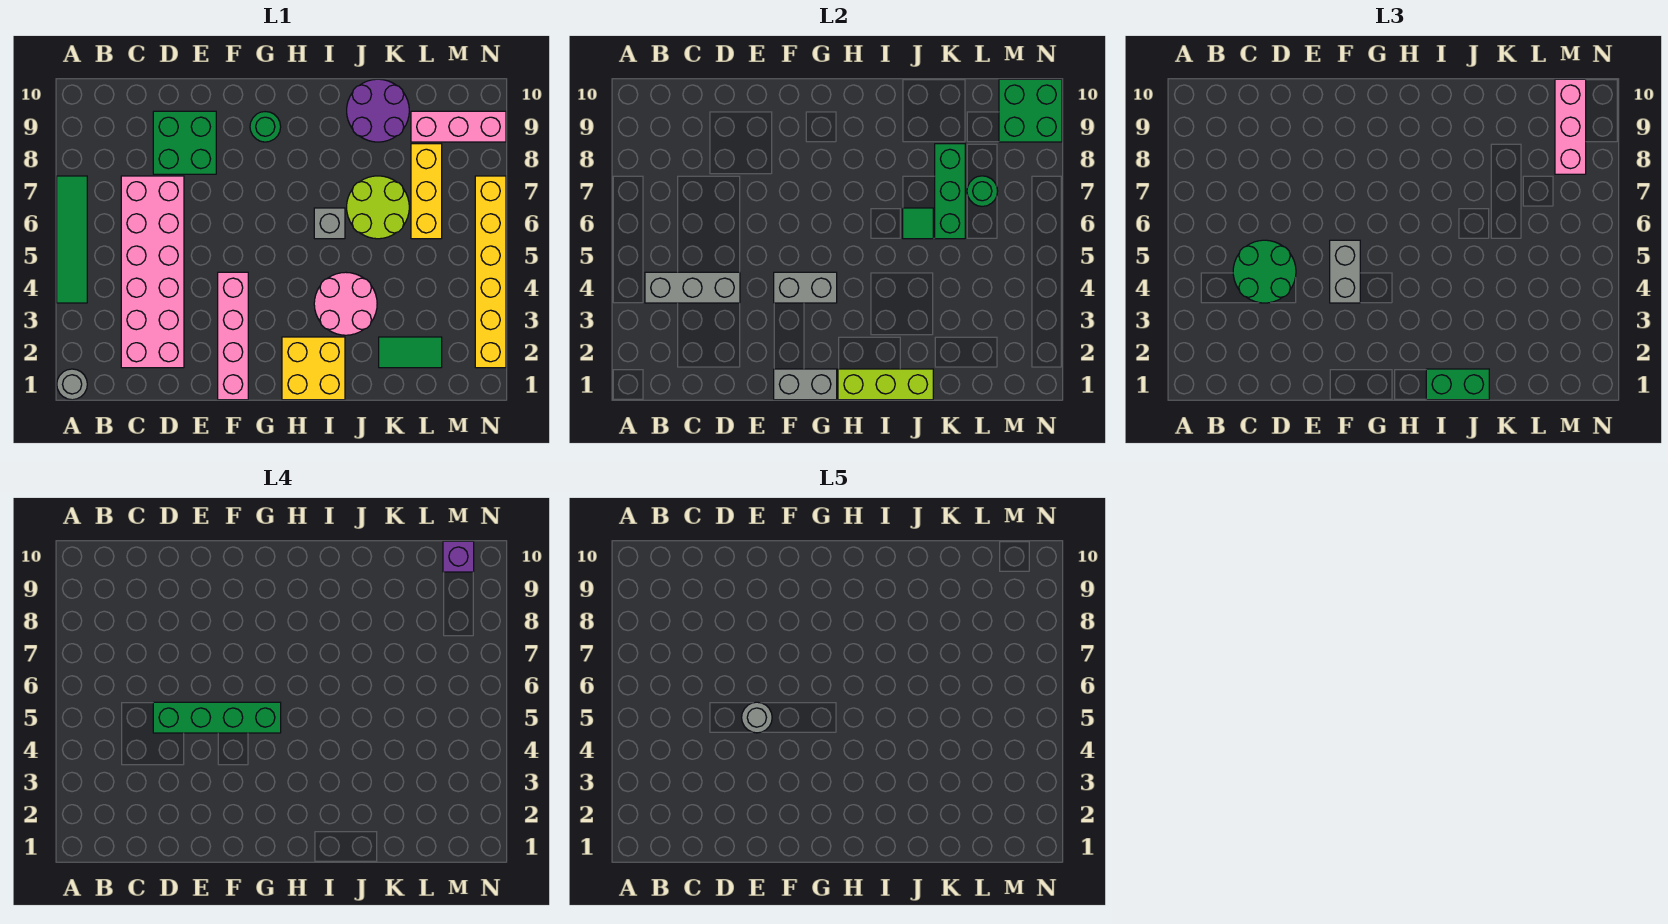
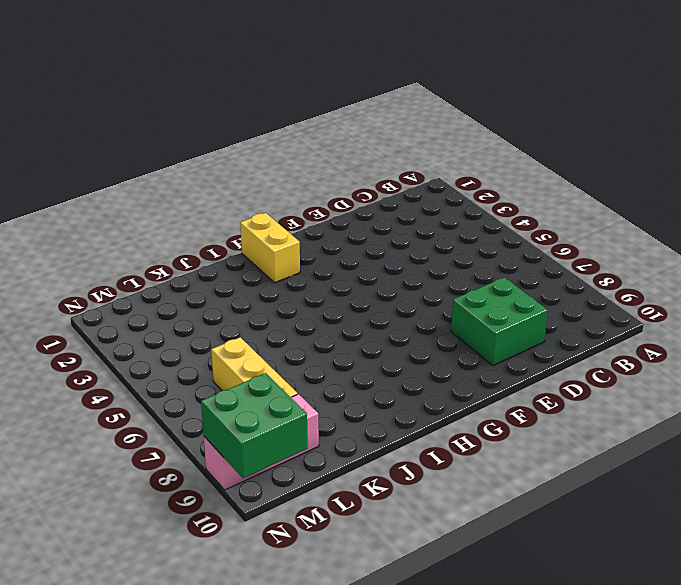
yellow brick H1:H2 level 1 -> yellow brick H1:I2 level 1
none -> grey round brick A1 level 1
none -> green tile A4:A7 level 1
none -> pink brick C2:D7 level 1
none -> pink brick F1:F4 level 1

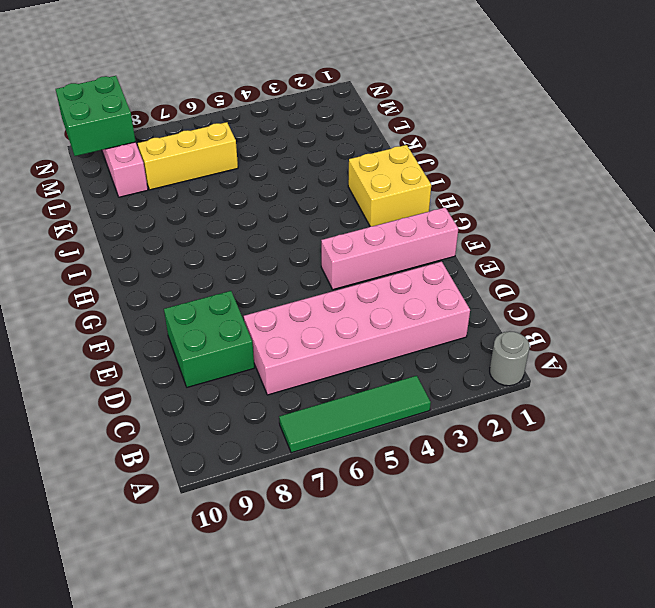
none -> green round brick G9 level 1
none -> pink round brick I3:J4 level 1
none -> grey brick I6 level 1
none -> lime round brick J6:K7 level 1

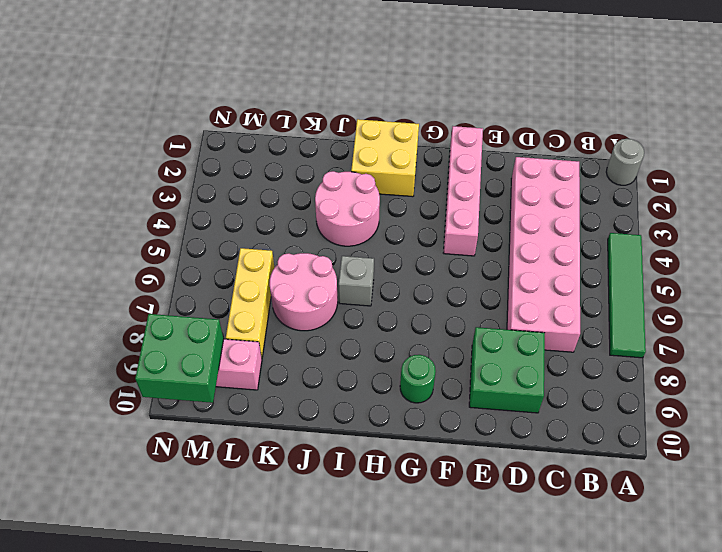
pink round brick J6:K7 level 1 -> lime round brick J6:K7 level 1
none -> purple round brick J9:K10 level 1
none -> green tile K2:L2 level 1
none -> yellow brick N2:N7 level 1
none -> grey brick B4:D4 level 2

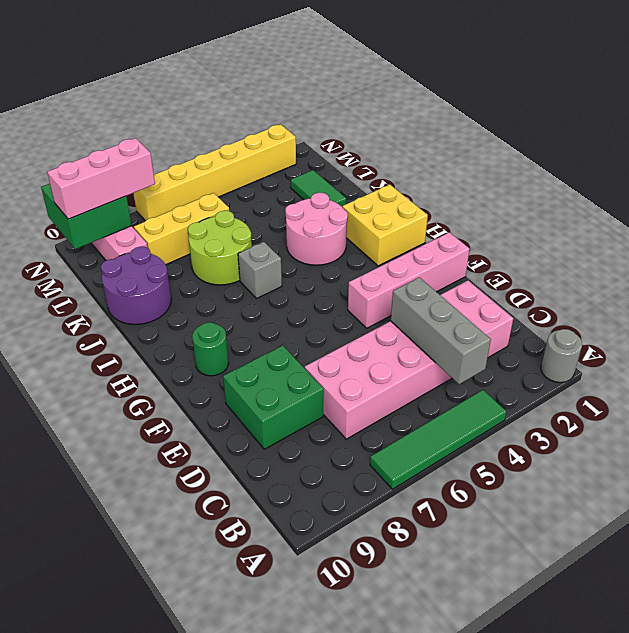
none -> grey brick F1:G1 level 2
none -> grey brick F4:G4 level 2
none -> lime brick H1:J1 level 2
none -> green tile J6 level 2

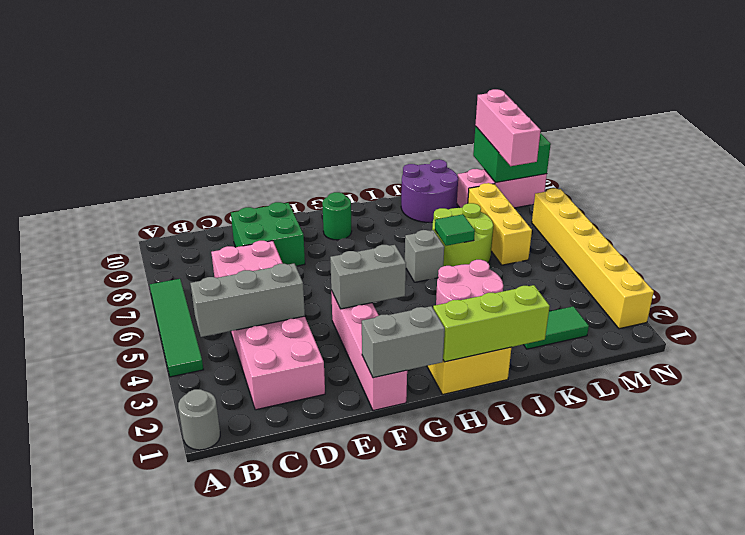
none -> green brick K6:K8 level 2
none -> green round brick L7 level 2
none -> green round brick C4:D5 level 3
none -> grey brick F4:F5 level 3

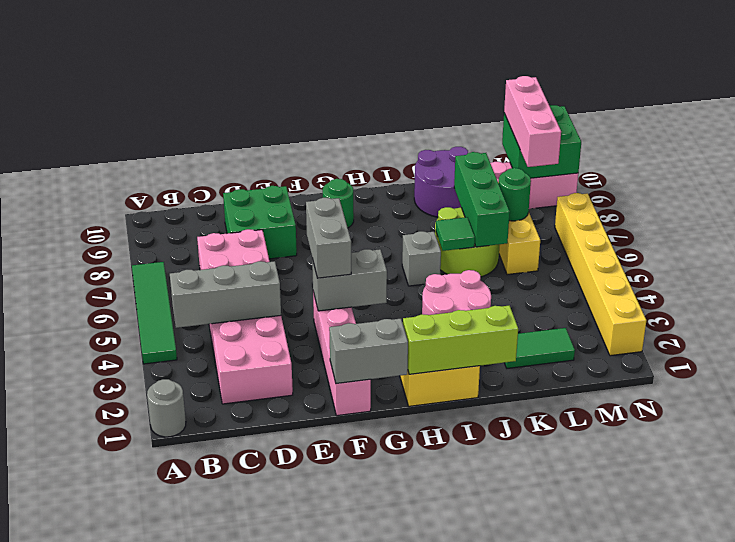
none -> green round brick C4:D5 level 3
none -> green brick I1:J1 level 3
none -> green brick D5:G5 level 4
none -> purple brick M10 level 4

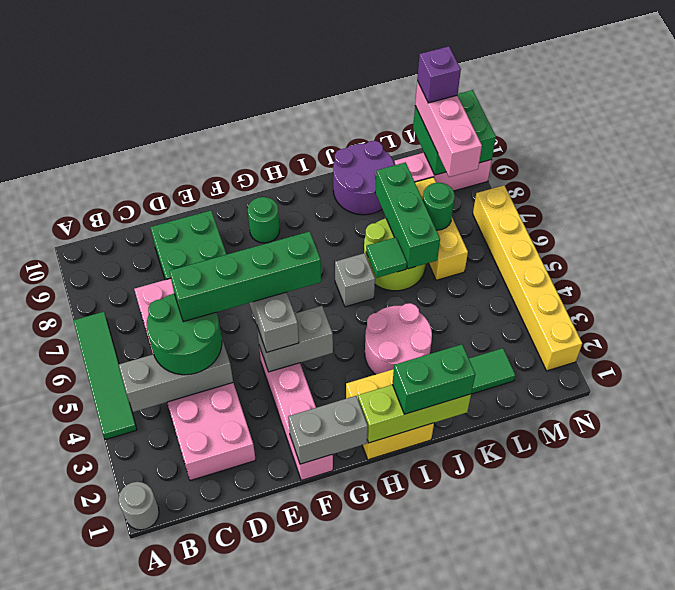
none -> grey round brick E5 level 5

